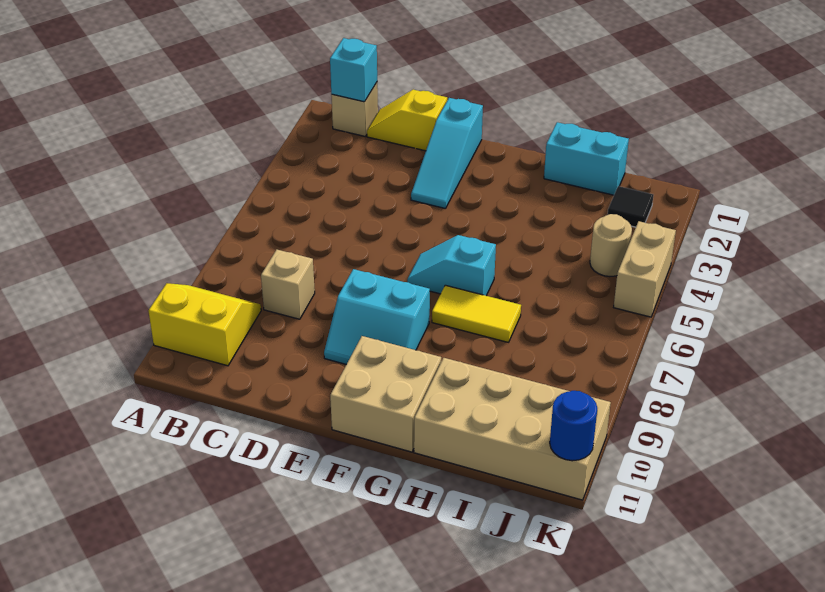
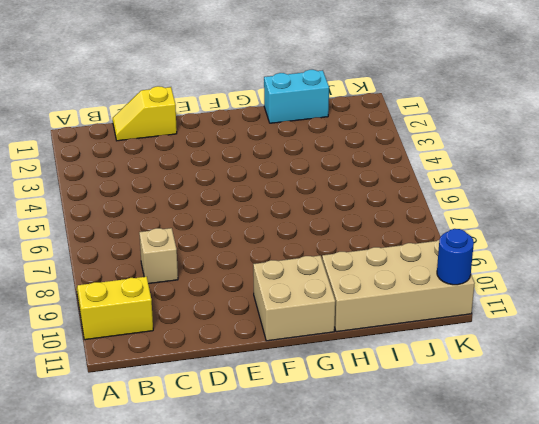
none -> tan brick B1 level 1
none -> cyan slope E1:E3 level 1 top 1
none -> cyan slope E8:F9 level 1 top 8

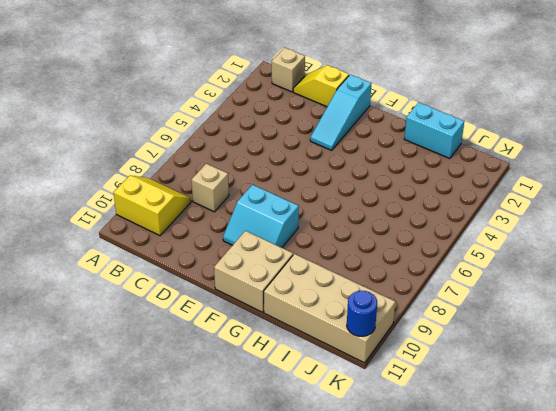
none -> cyan slope F6:G6 level 1 top G
none -> yellow tile G7:H7 level 1
none -> black tile J2 level 1

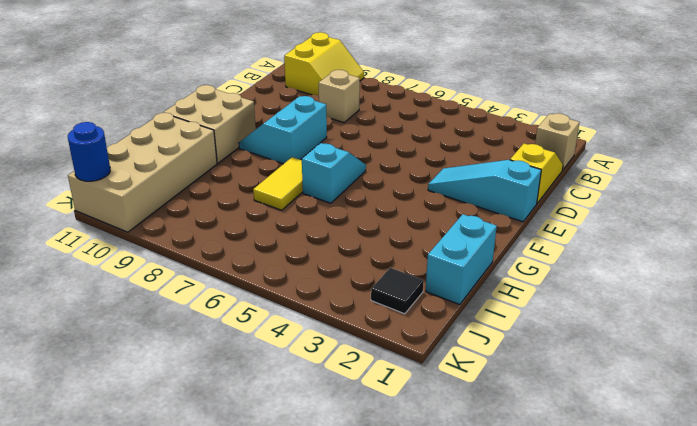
none -> tan round brick J4 level 1
none -> tan brick K4:K5 level 1
none -> cyan brick B1 level 2

